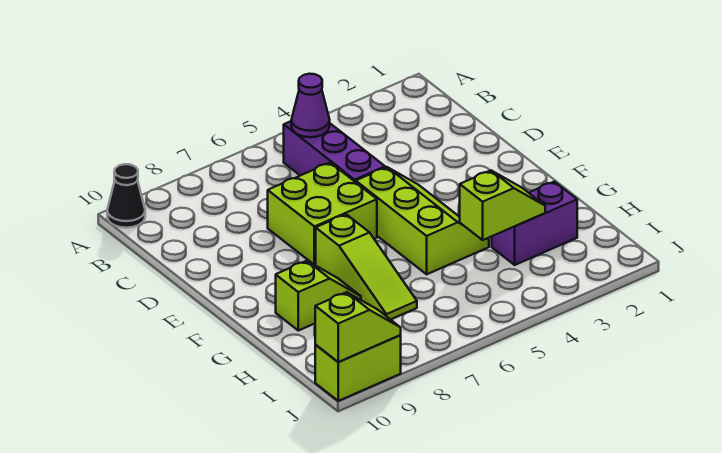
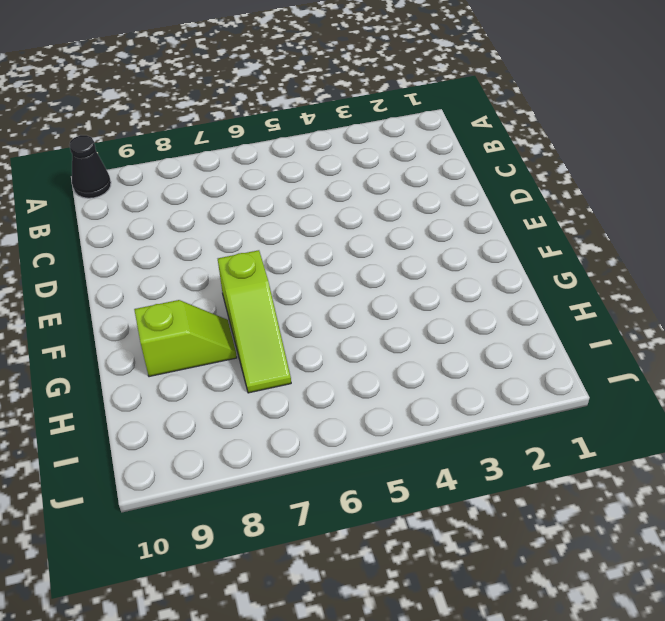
none -> purple brick B5:D5 level 1
none -> lime brick D6:E7 level 1

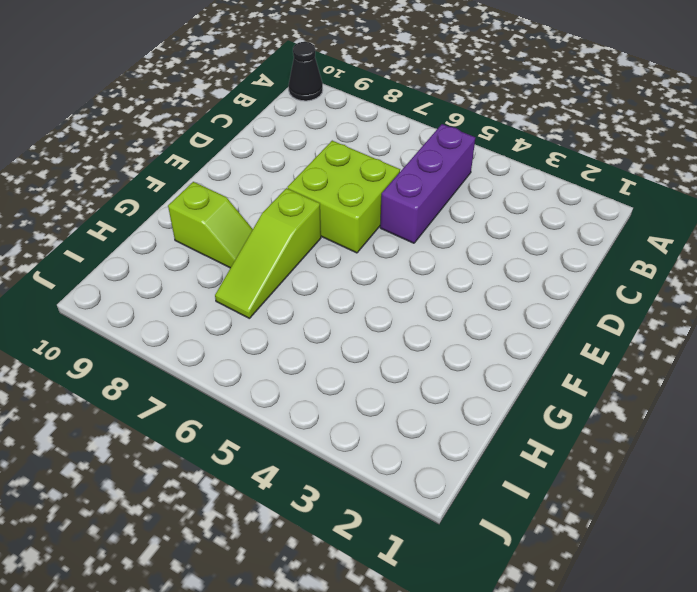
none -> lime slope E4:G5 level 1 top 5
none -> purple brick H2:H3 level 1

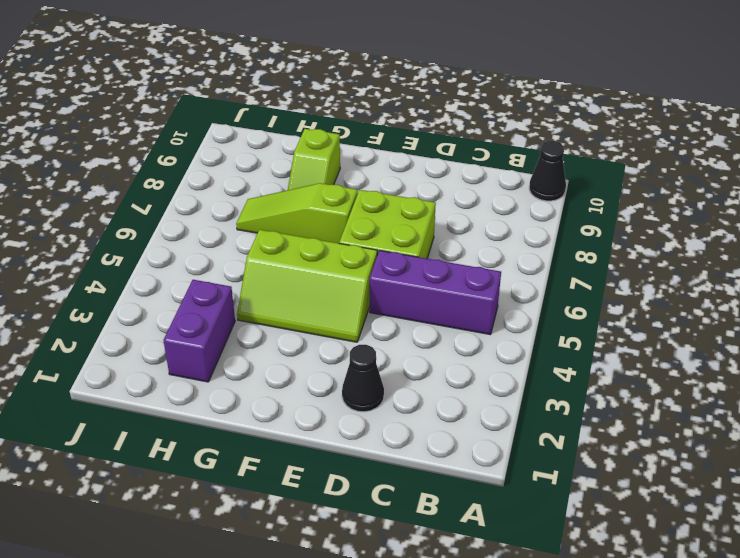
black cone D2 level 1 -> none
none -> lime brick J9:J10 level 1
none -> purple cone B5 level 2

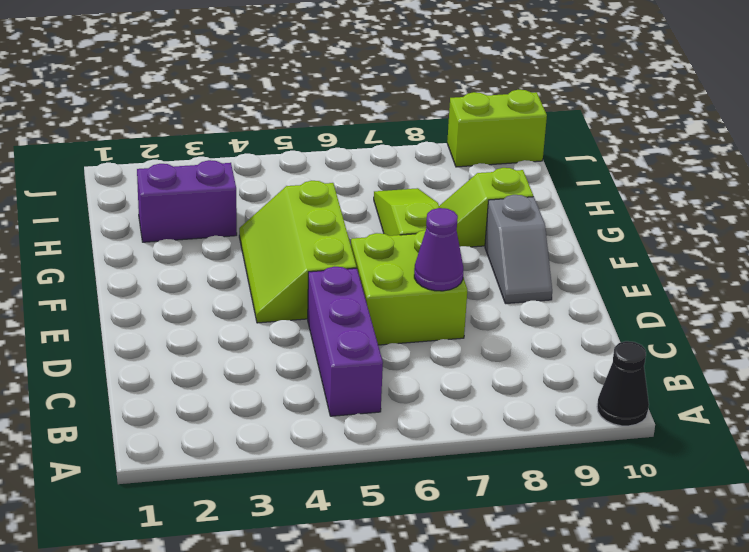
purple cone D7 level 2 -> purple cone B5 level 2
grey slope E9:F9 level 1 top F -> none
none -> lime slope H3:H4 level 2 top 4
none -> lime slope J9:J10 level 2 top 10

